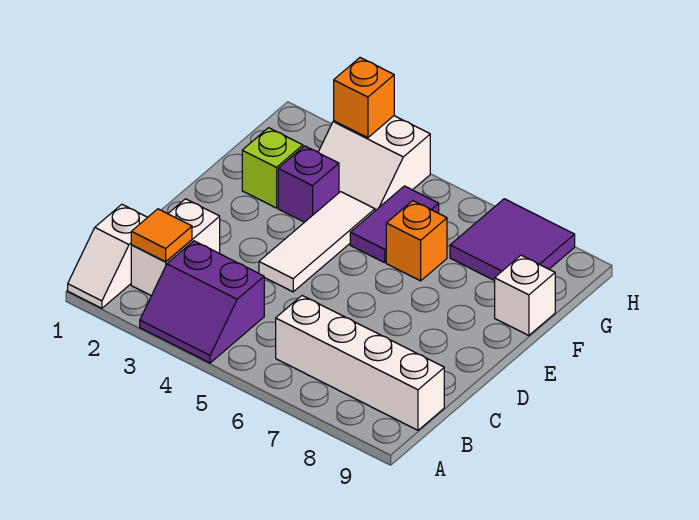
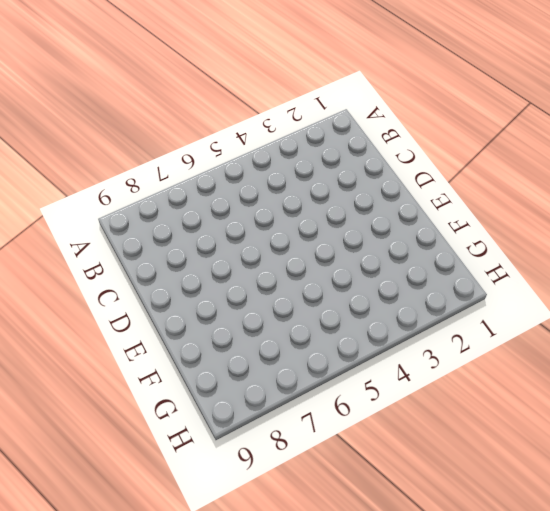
none -> white slope A1:B1 level 1 top B
none -> purple slope A3:B4 level 1 top B
none -> white brick B2:C2 level 1

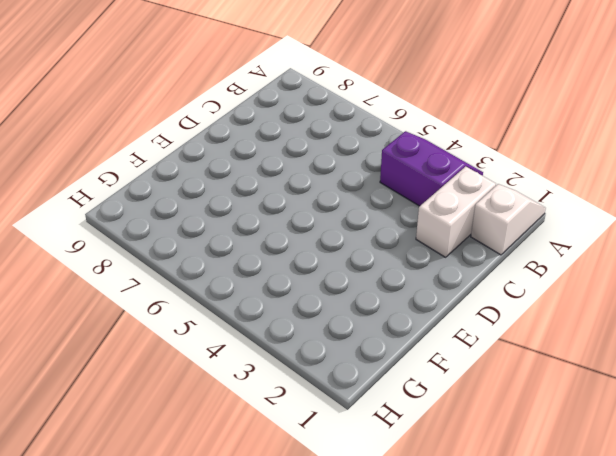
none -> white brick B6:B9 level 1
none -> white tile D4:F4 level 1
none -> lime brick F2 level 1

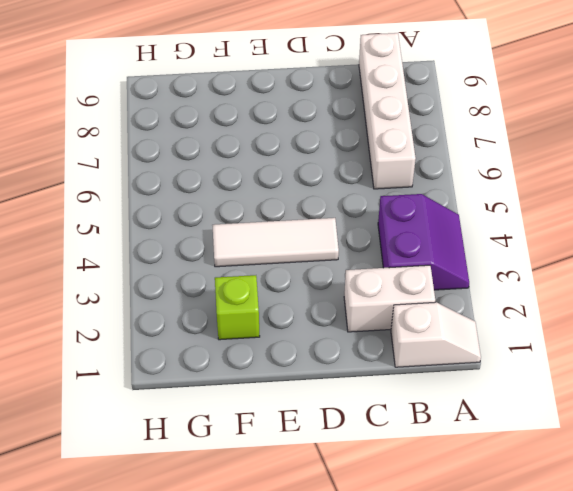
none -> purple brick F3 level 1
none -> purple tile F5:G5 level 1
none -> orange brick F6 level 1

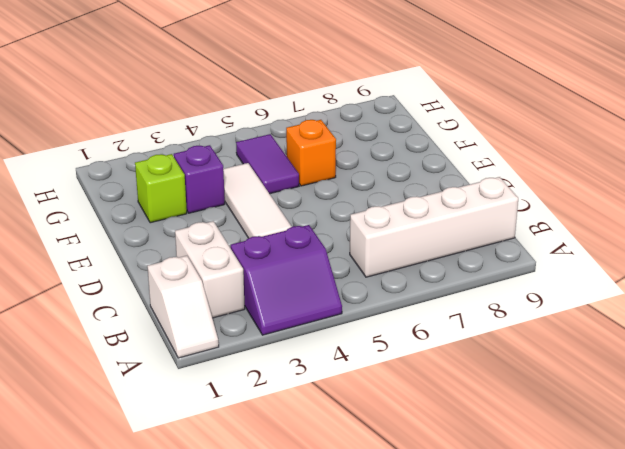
none -> white brick F9 level 1
none -> white slope G3:H4 level 1 top H
none -> purple tile G7:H8 level 1

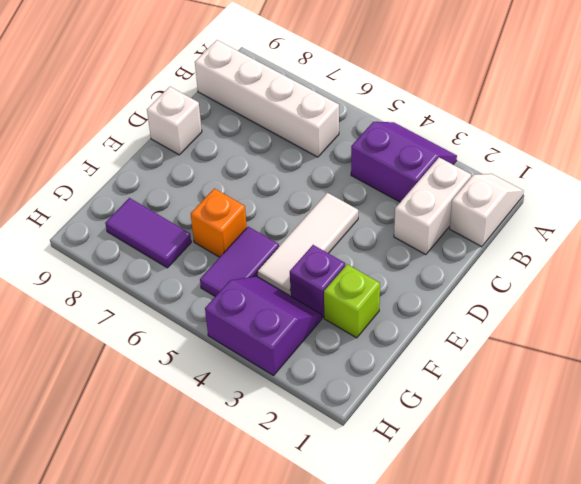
white brick D9 level 1 -> white brick F9 level 1
purple slope G3:H4 level 1 top H -> white slope G3:H4 level 1 top H
purple tile G7:G8 level 1 -> purple tile G7:H8 level 1
none -> orange tile B2 level 2
none -> orange brick H3 level 2

